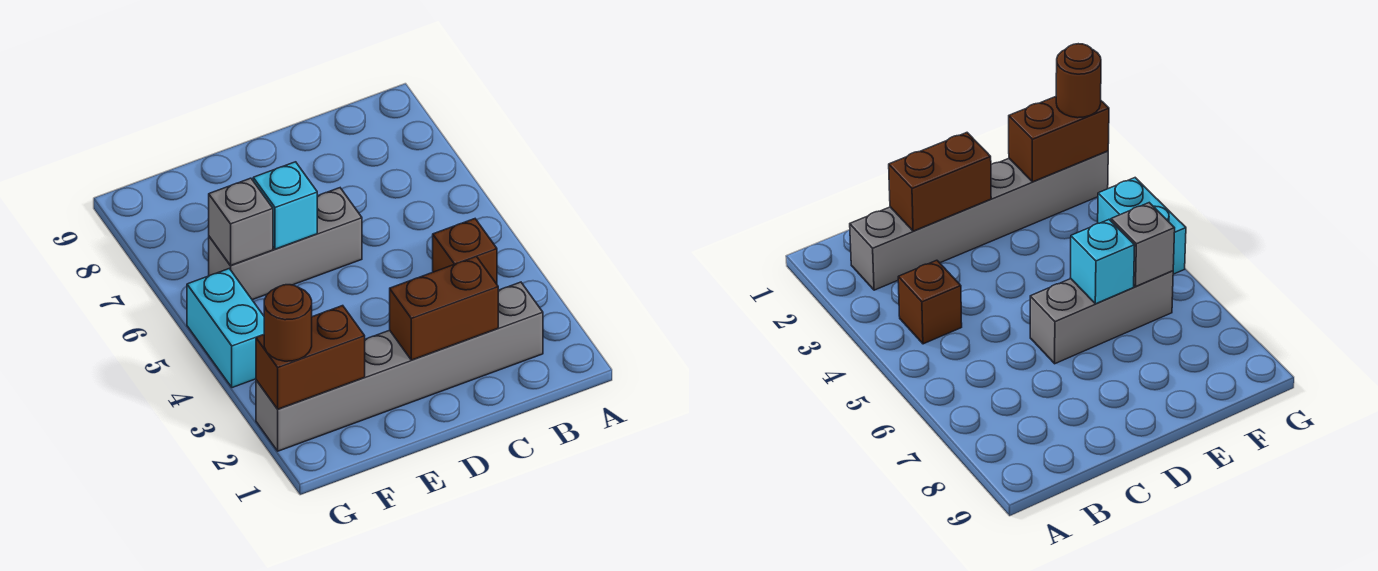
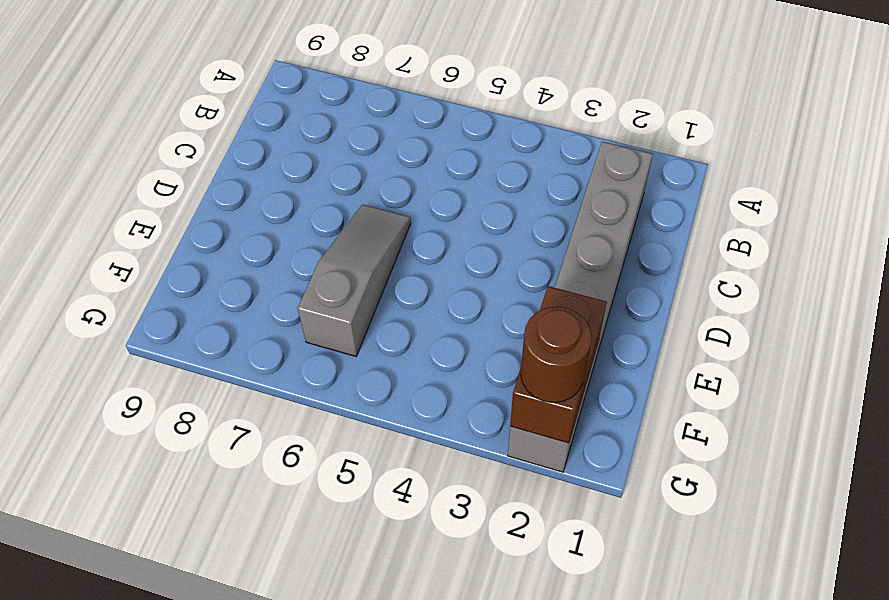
grey slope D6:F6 level 1 top F -> grey brick D6:F6 level 1
none -> brown brick B4 level 1
none -> cyan brick G4:G5 level 1

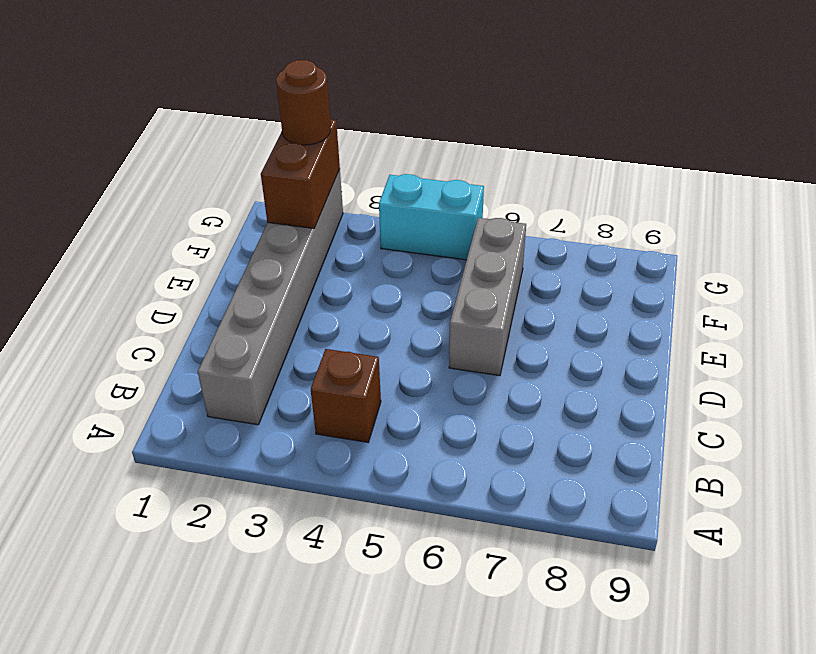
none -> brown brick C2:D2 level 2
none -> cyan brick E6 level 2

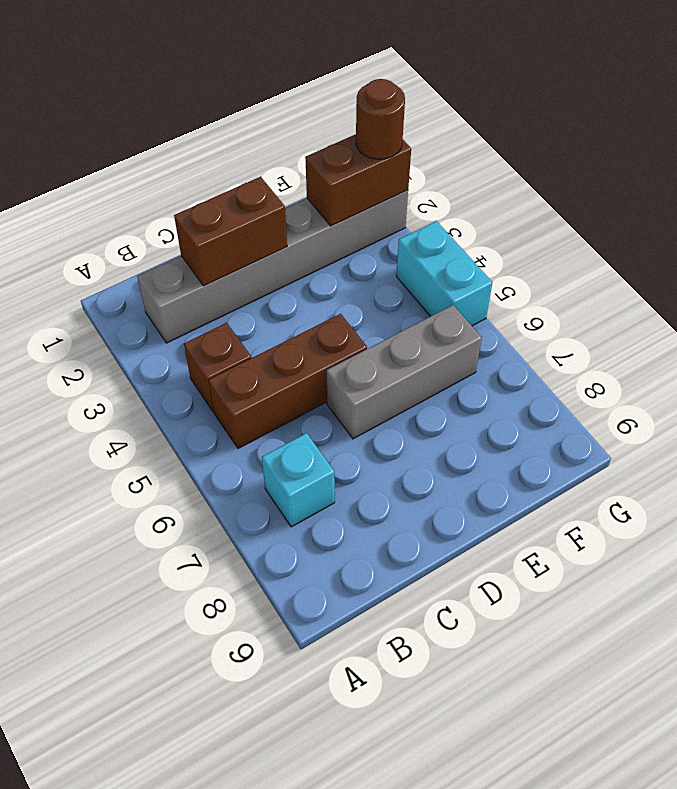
brown brick B5:D5 level 1 -> none
cyan brick B7 level 1 -> cyan brick E6 level 2
none -> grey brick F6 level 2

